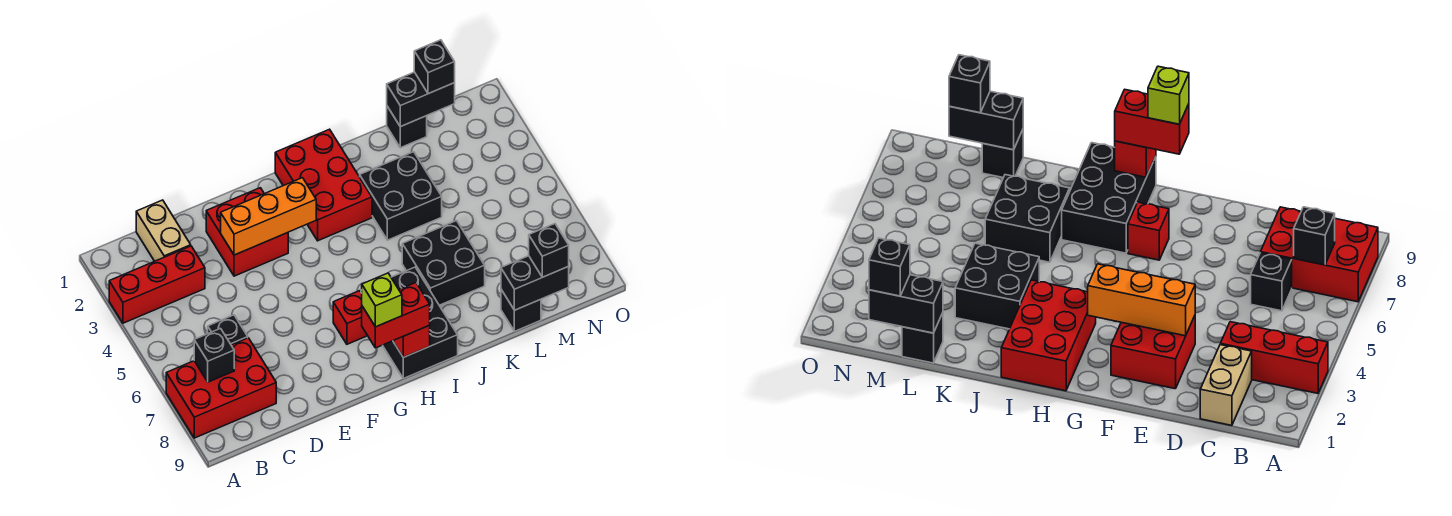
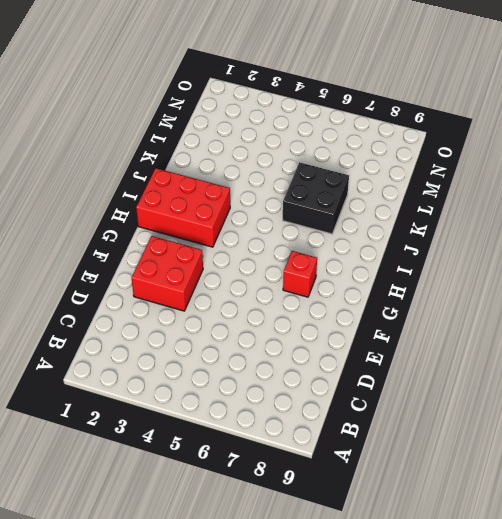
none -> red brick A3:C3 level 1
none -> red brick A7:C8 level 1
none -> tan brick C1:C2 level 1

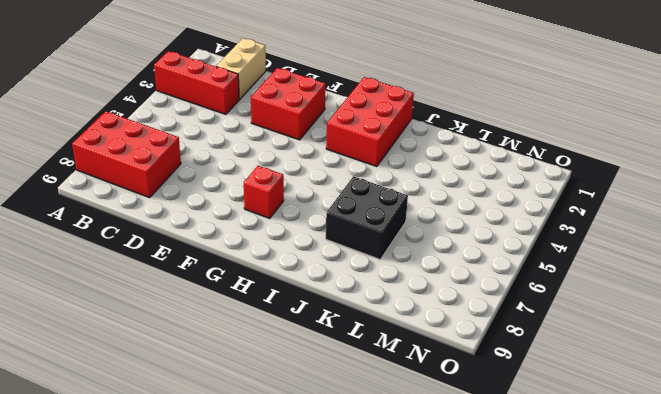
none -> black brick C6 level 1
none -> black brick H7:I9 level 1
none -> black brick J3:K4 level 1

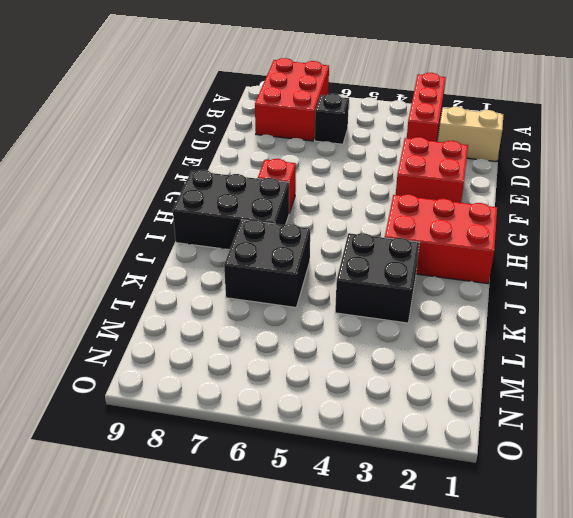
none -> black brick L1 level 1
none -> black brick L9 level 1
none -> black brick B7 level 2

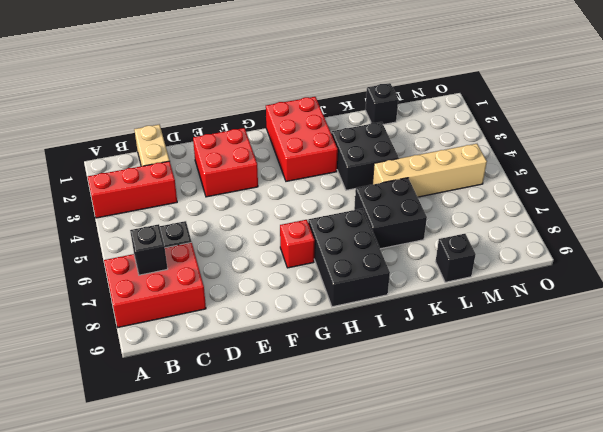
tan brick K5:N5 level 1 -> none
none -> orange brick E3:G3 level 2
none -> red brick H9 level 2
none -> black brick L1:M1 level 2

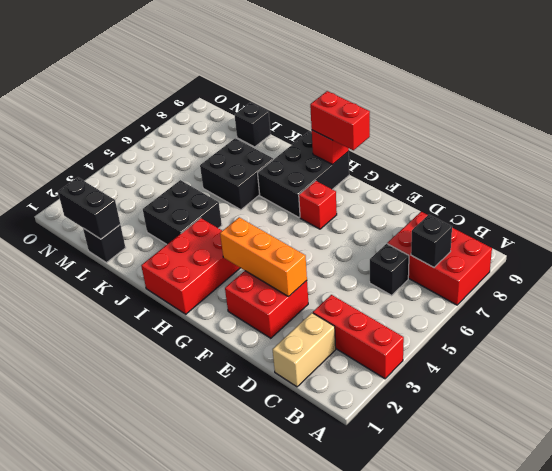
none -> black brick L9:M9 level 2
none -> black brick M1 level 3
none -> black brick M9 level 3

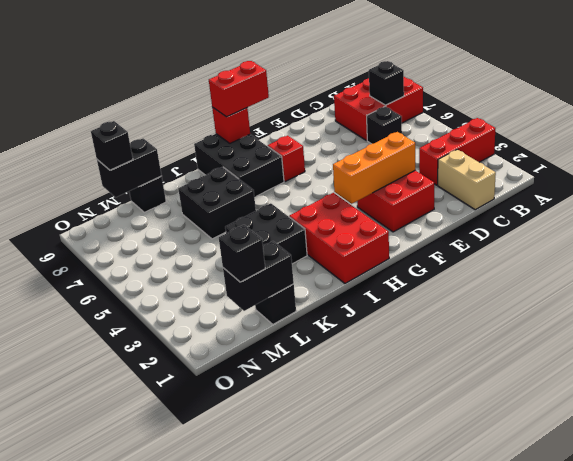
none -> lime brick G9 level 4

